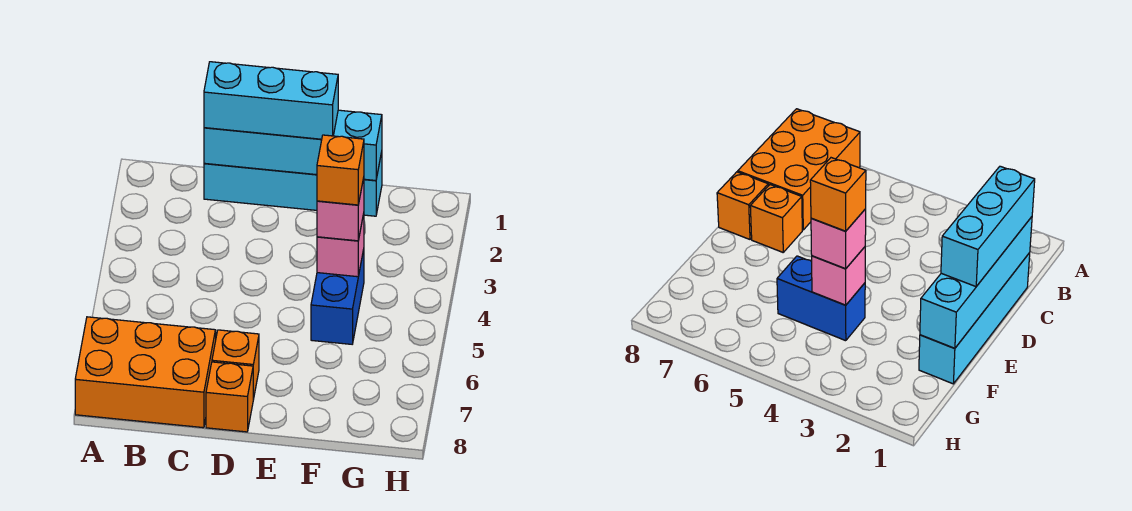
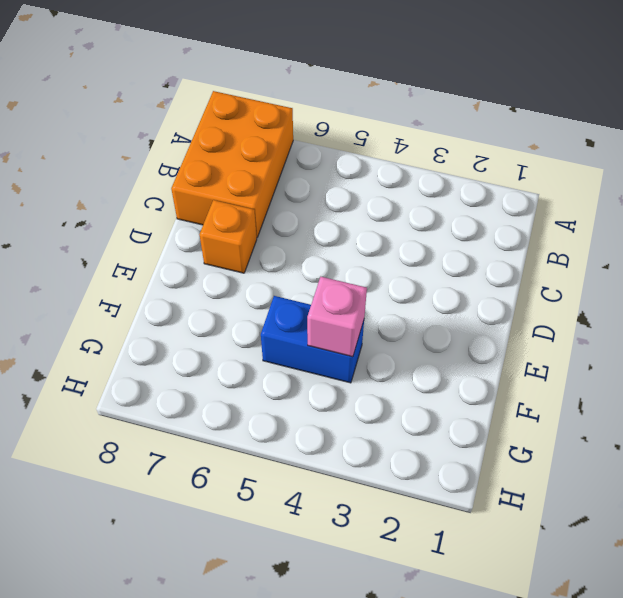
none -> cyan brick C1:F1 level 1
none -> orange brick D8 level 1

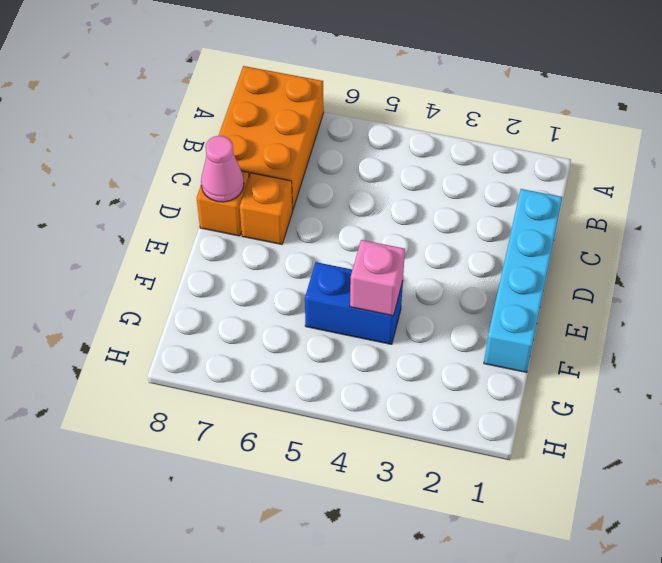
pink cone D8 level 2 -> none
none -> cyan brick C1:F1 level 2
none -> cyan brick C1:E1 level 3

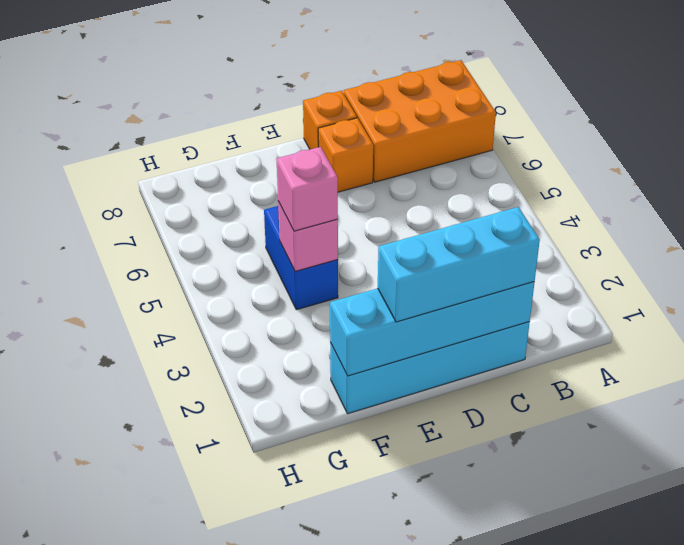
none -> orange brick F4 level 4

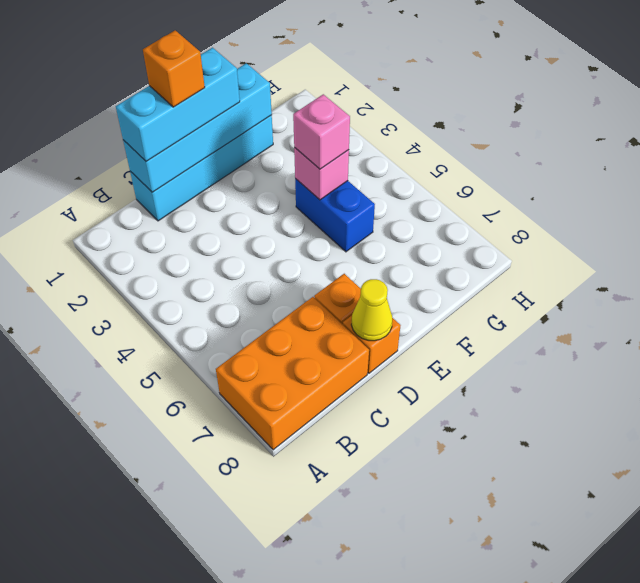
orange brick D1 level 4 -> orange brick F4 level 4
yellow cone D8 level 2 -> none

